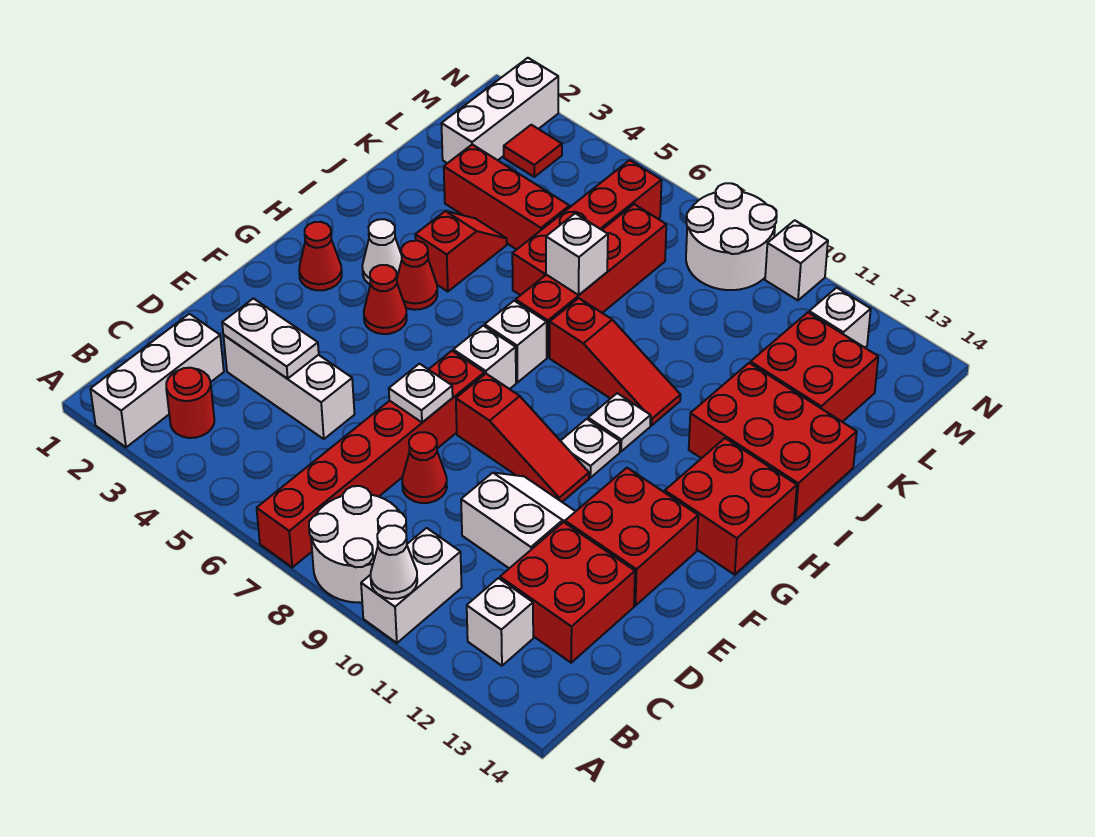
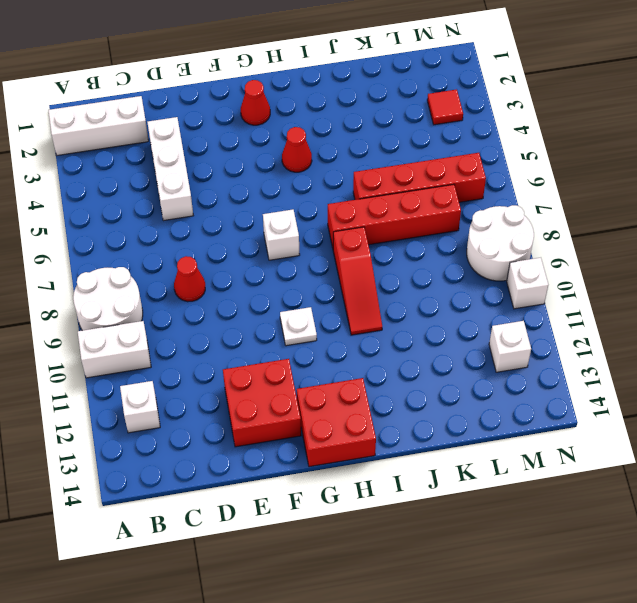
none -> red brick A7:F7 level 1
none -> red round brick B3 level 1
none -> red brick C12:D13 level 1
none -> white slope D10:E11 level 1 top D

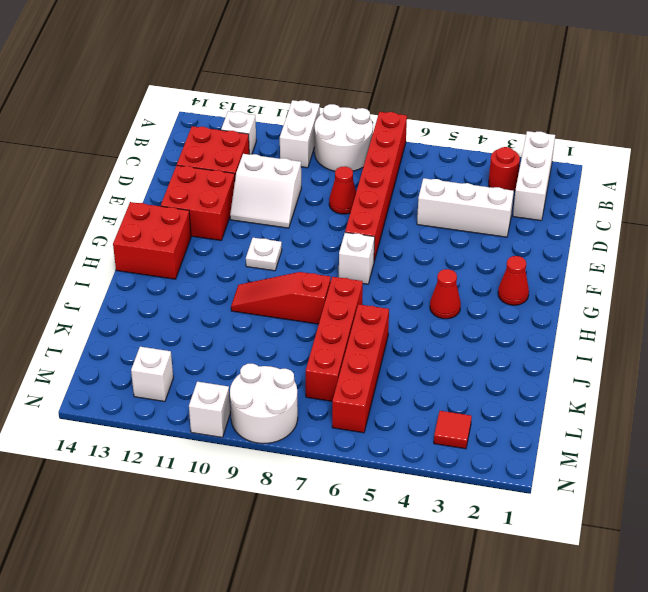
none -> red slope F8:F10 level 1 top 8
none -> red cone G4 level 1
none -> white cone H3 level 1
none -> white brick H7 level 1

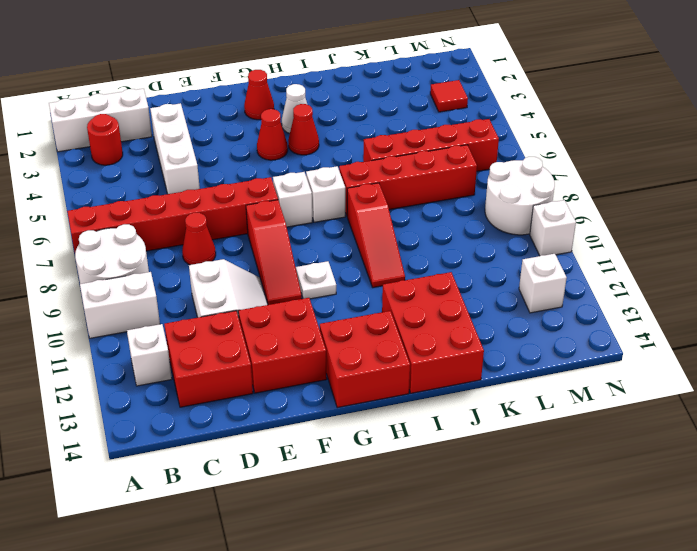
none -> white plate H10 level 1
none -> red slope I4:J4 level 1 top I
none -> red brick K3:K5 level 1
none -> red brick K12:L13 level 1

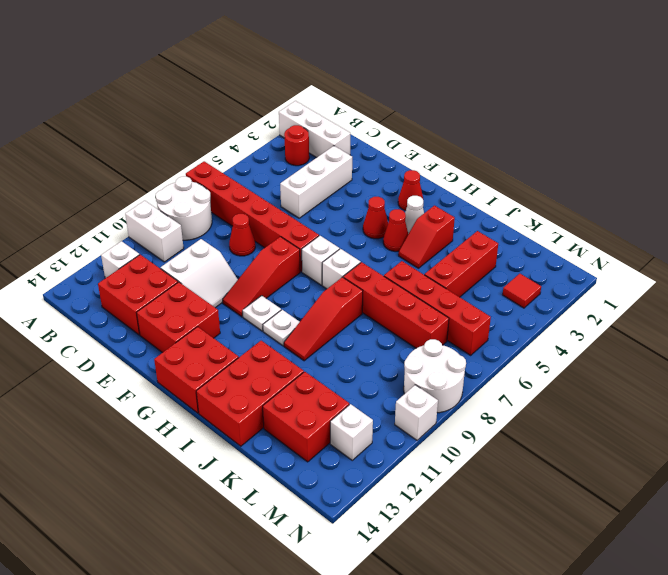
red slope I3:I4 level 1 top 3 -> red slope I4:J4 level 1 top I
none -> white brick L2:N2 level 1
none -> white cone A10 level 2
none -> white plate D3:D4 level 2
none -> white plate E7 level 2

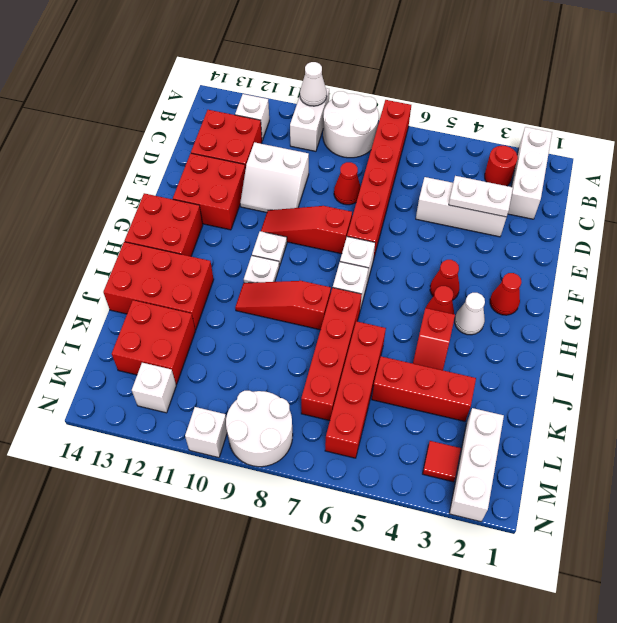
none -> white plate E7 level 2
none -> white brick J7 level 2

